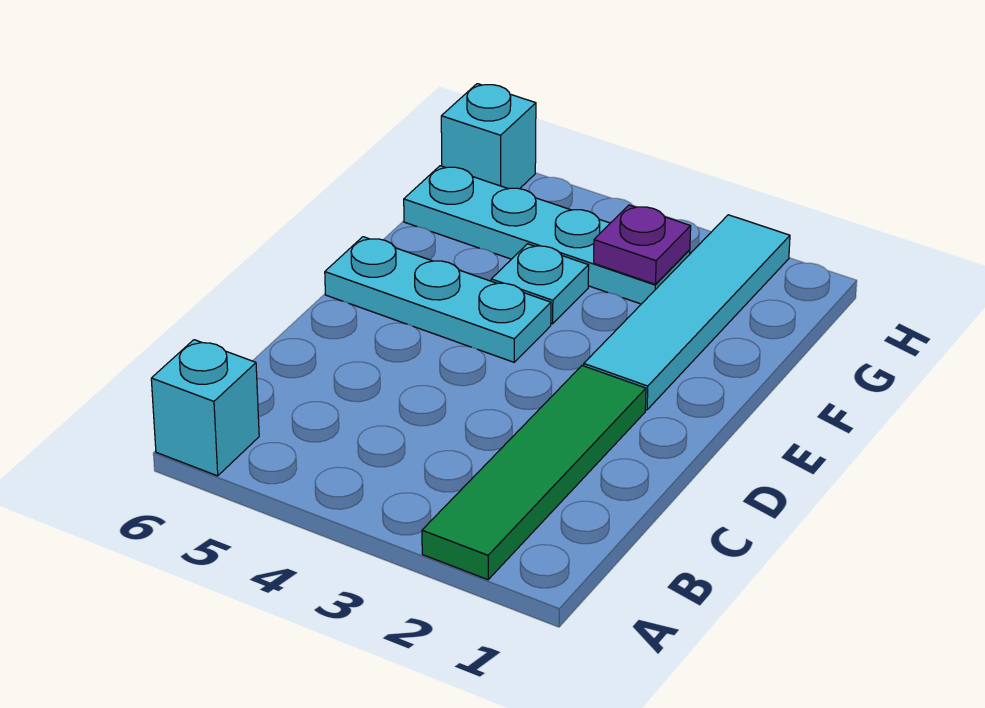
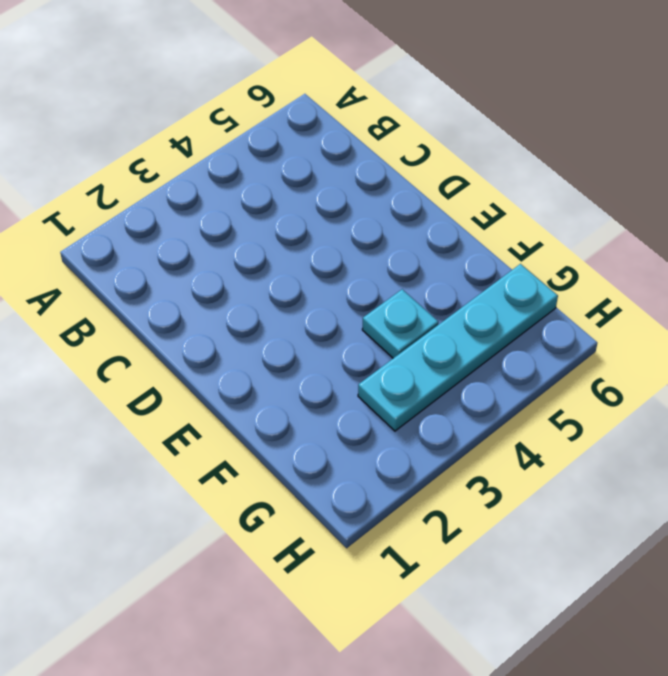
none -> green tile A2:D2 level 1
none -> cyan brick A6 level 1

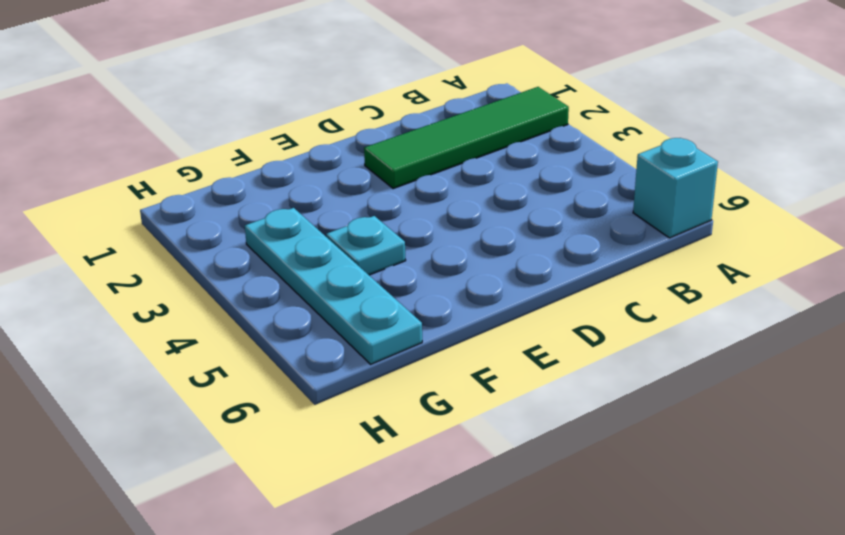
none -> cyan tile E2:H2 level 1
none -> cyan plate E4:E6 level 1

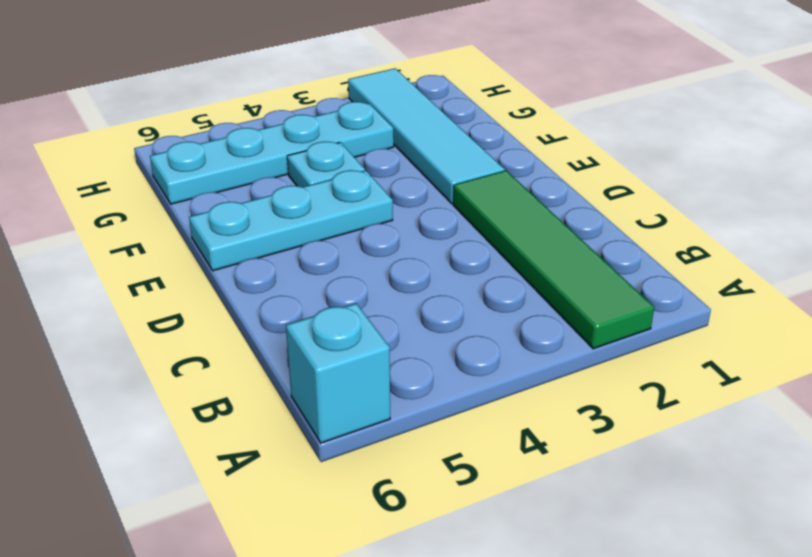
none -> cyan brick H6 level 1
none -> purple plate G3 level 2

